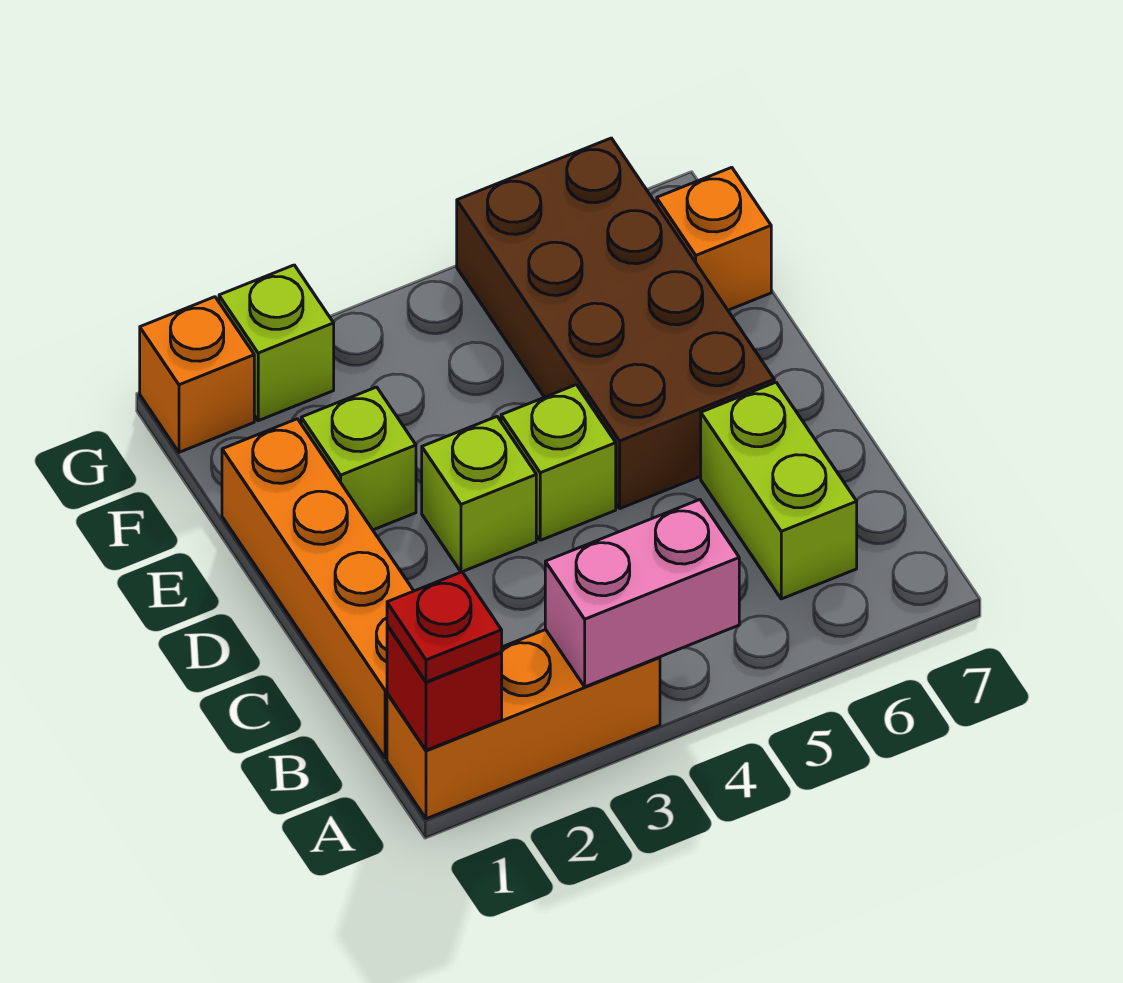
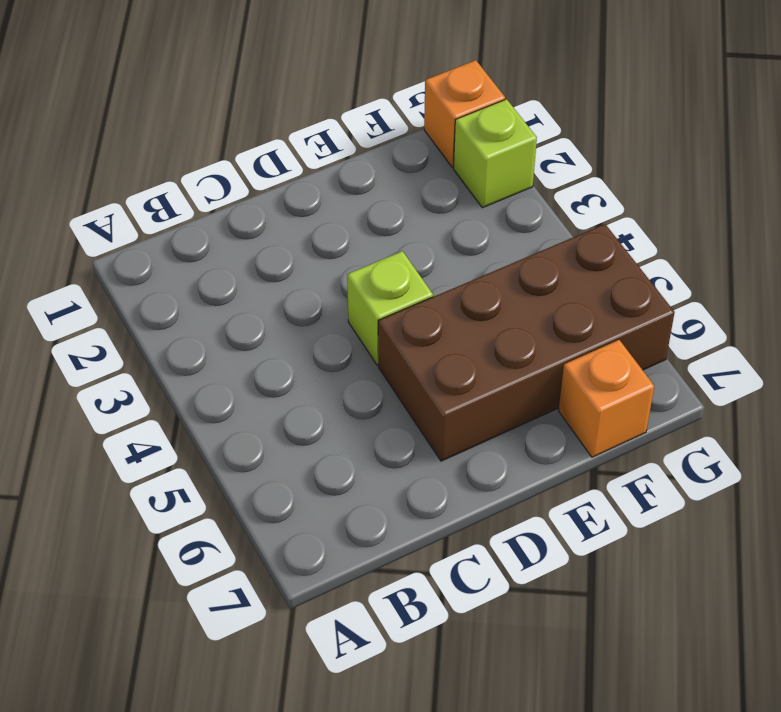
none -> orange brick A1:A3 level 1
none -> orange brick B1:E1 level 1
none -> lime brick B6:C6 level 1

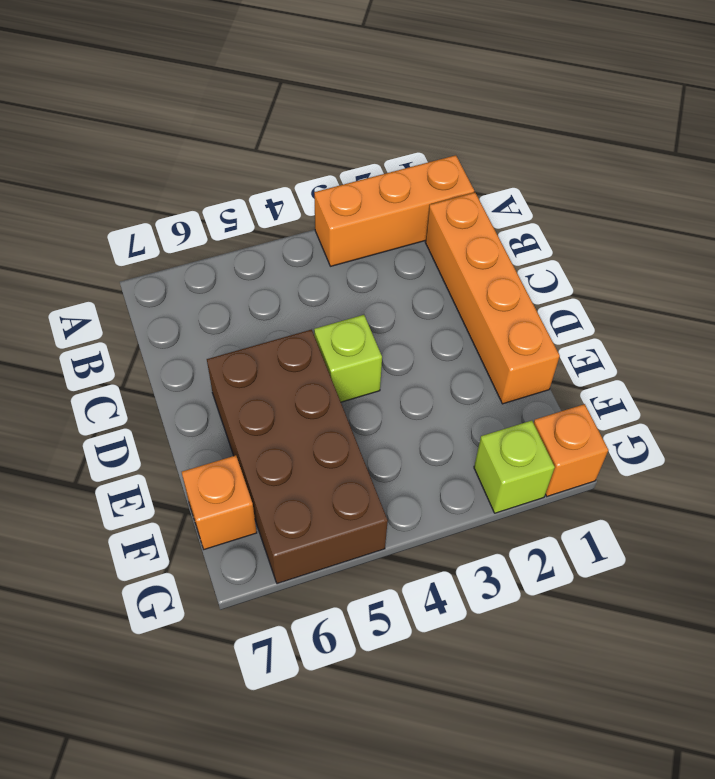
none -> lime brick B6:C6 level 1
none -> lime brick D3 level 1
none -> lime brick E2 level 1

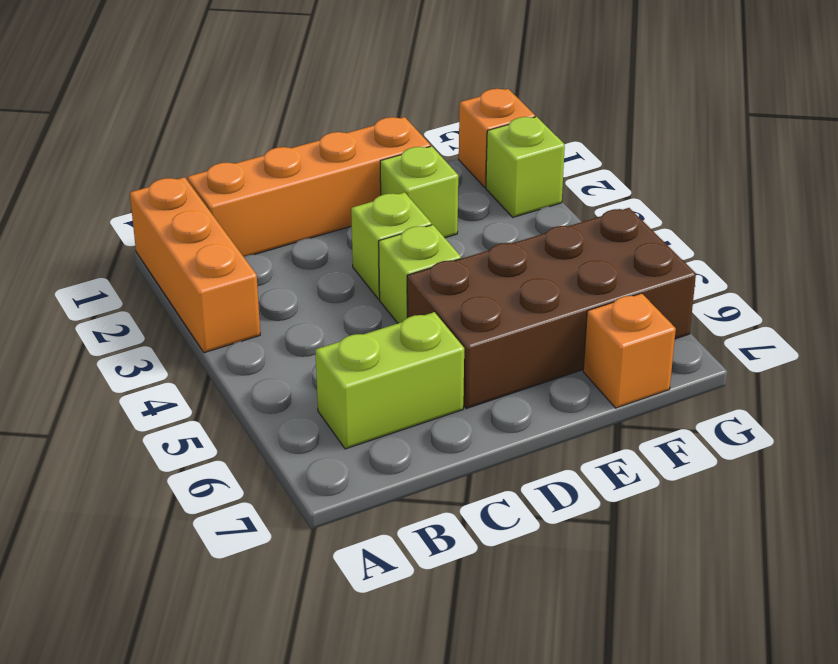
none -> red brick A1 level 2
none -> pink brick A3:A4 level 2
none -> red plate A1 level 3

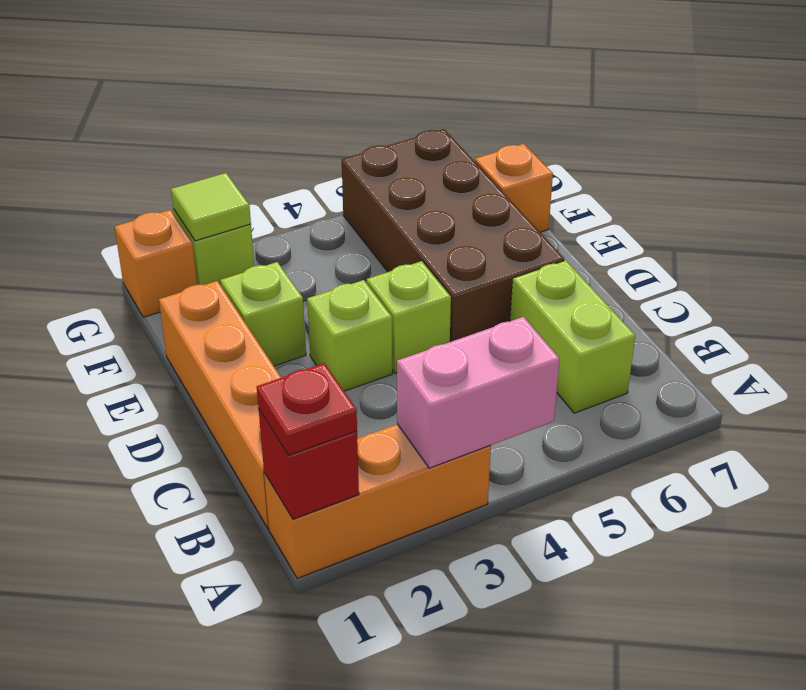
lime tile G2 level 2 -> none

